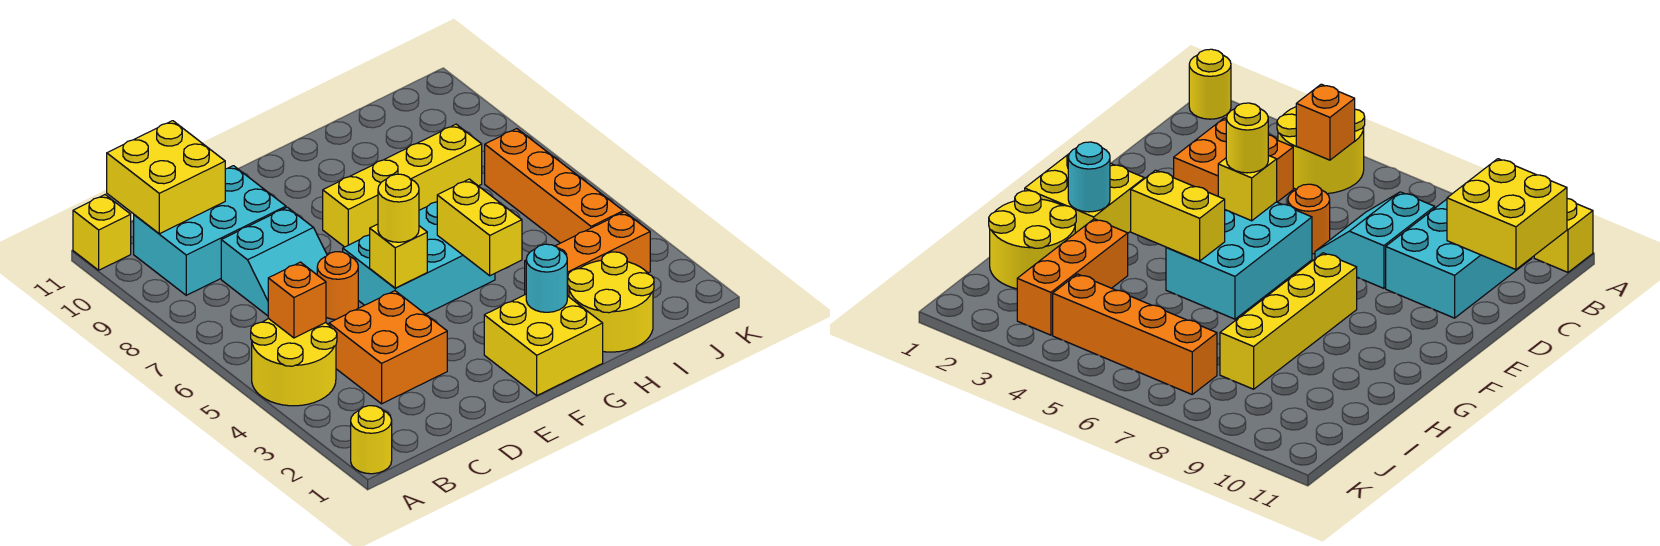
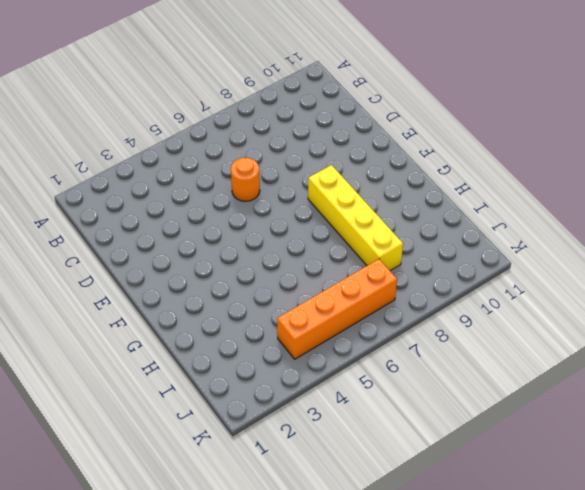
none -> yellow round brick A1 level 1
none -> yellow round brick A4:B5 level 1
none -> yellow brick A11 level 1

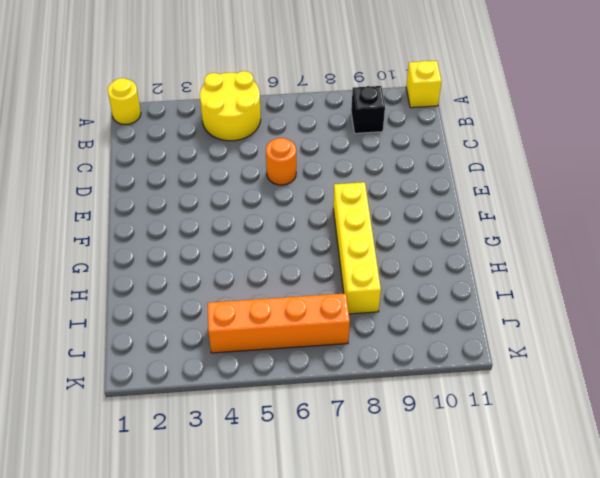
black brick B9 level 1 -> cyan brick B9:D10 level 1
none -> orange brick C3:D4 level 1
none -> cyan slope C7:D8 level 1 top 8
none -> cyan brick E5:G6 level 1

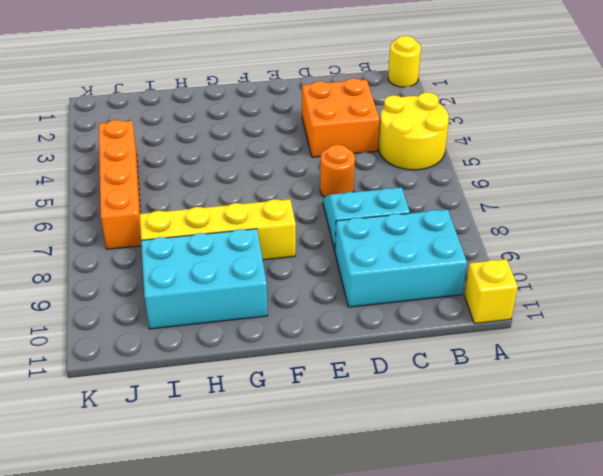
cyan brick G9:I10 level 1 -> cyan brick E5:G6 level 1
none -> yellow brick F1:G2 level 1
none -> yellow round brick H1:I2 level 1
none -> orange brick H3:J3 level 1

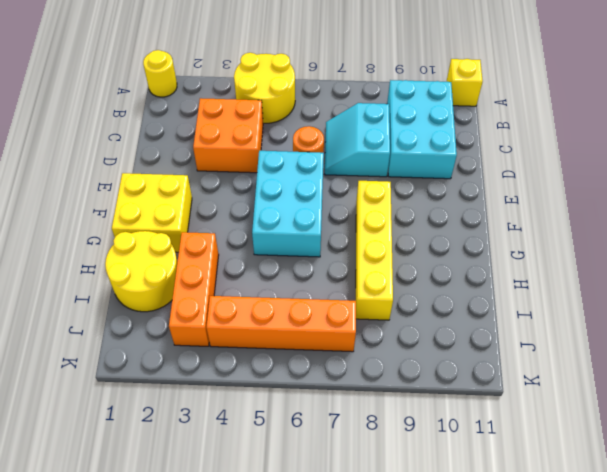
none -> orange brick B5 level 2
none -> yellow brick B10:C11 level 2
none -> yellow brick E5 level 2

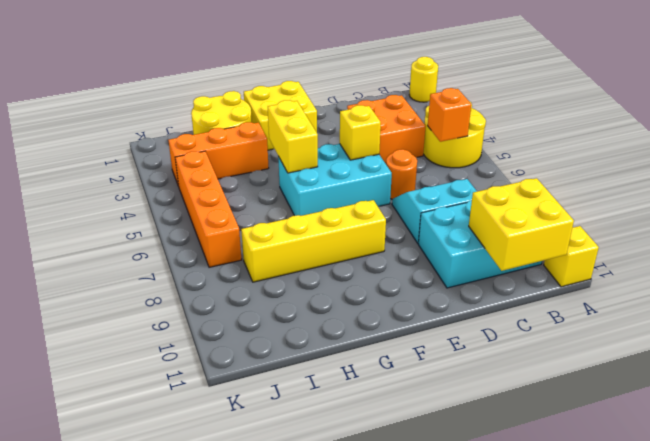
none -> cyan round brick G2 level 2
none -> yellow round brick E5 level 3

